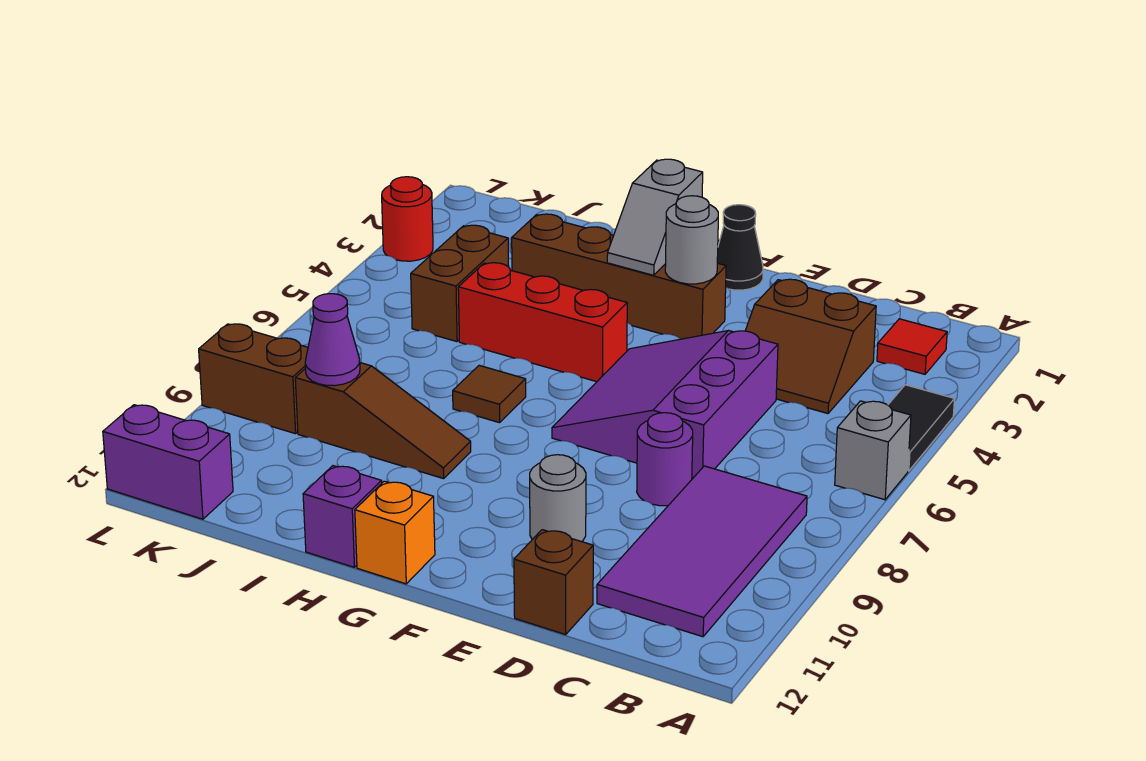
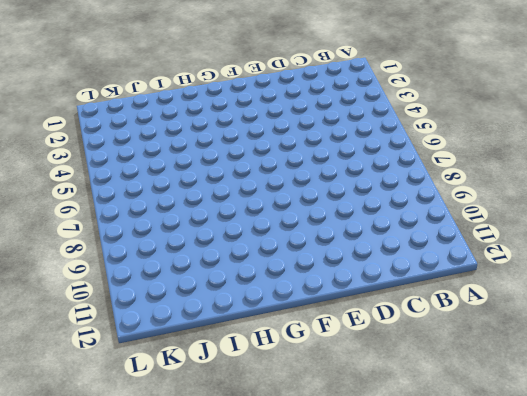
none -> black tile A4:A5 level 1
none -> grey brick A6 level 1
none -> red tile B2 level 1

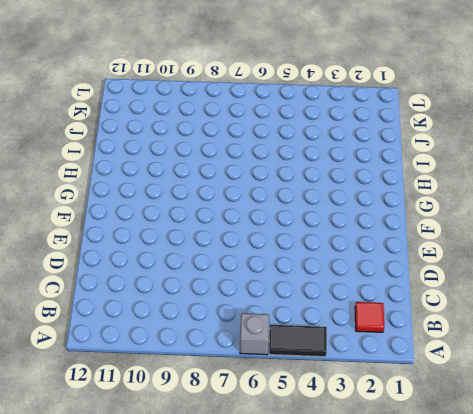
none -> purple tile B8:C11 level 1
none -> brown slope C3:D4 level 1 top 3
none -> purple slope D5:F7 level 1 top D

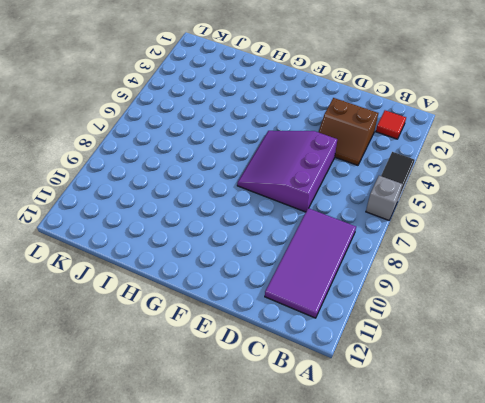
none -> purple round brick D8 level 1
none -> brown brick D12 level 1
none -> grey round brick E10 level 1

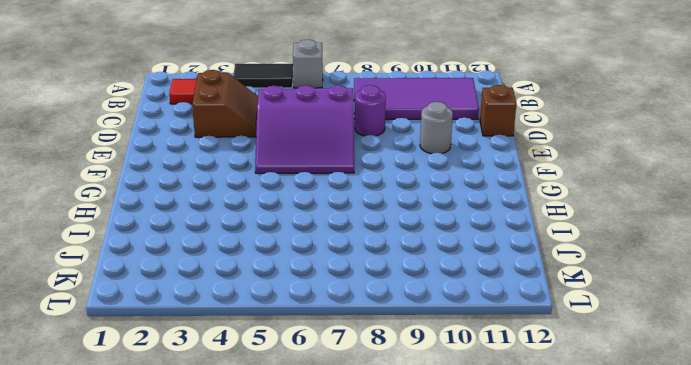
none -> black cone F1 level 1
none -> brown brick F3:I3 level 1
none -> red brick G5:I5 level 1

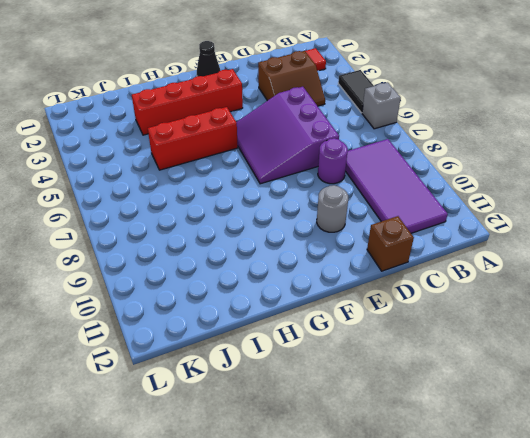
red brick F3:I3 level 1 -> brown brick F3:I3 level 1
none -> orange brick G12 level 1
none -> brown tile H7 level 1
none -> brown slope H9:J9 level 1 top J

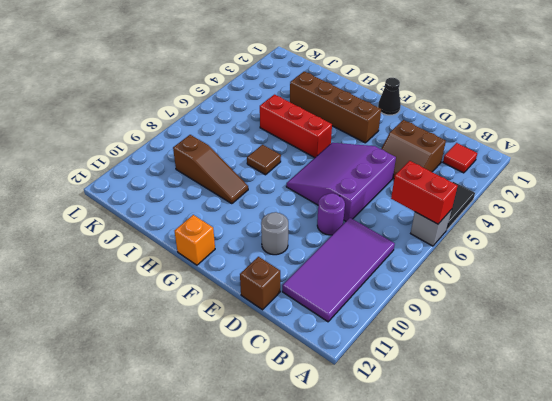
red brick A6:B6 level 2 -> none
none -> purple brick H12 level 1
none -> brown brick J4:J5 level 1
none -> brown brick K9:L9 level 1

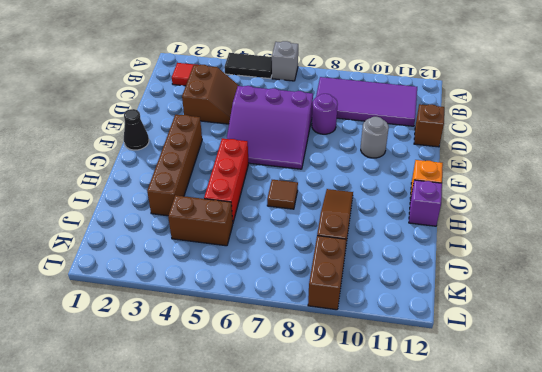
none -> purple brick K12:L12 level 1
none -> red round brick L3 level 1
none -> grey round brick F3 level 2

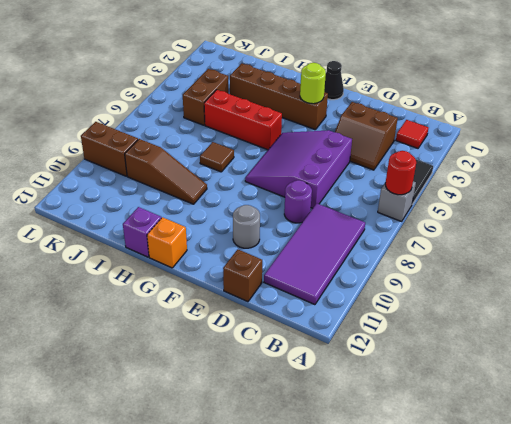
red round brick A6 level 2 -> red round brick L3 level 1
lime round brick F3 level 2 -> grey round brick F3 level 2
none -> purple brick K12:L12 level 1
none -> grey slope G2:G3 level 2 top 2
none -> purple cone J9 level 2

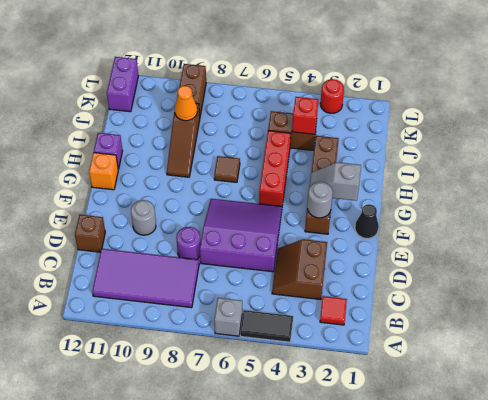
red brick J4 level 2 -> none
orange cone J9 level 2 -> purple cone J9 level 2

